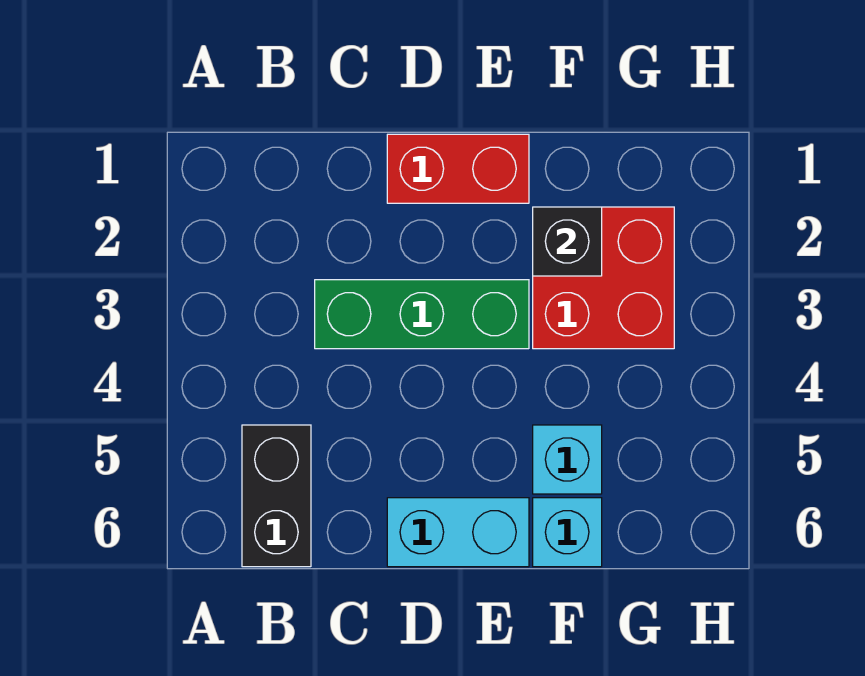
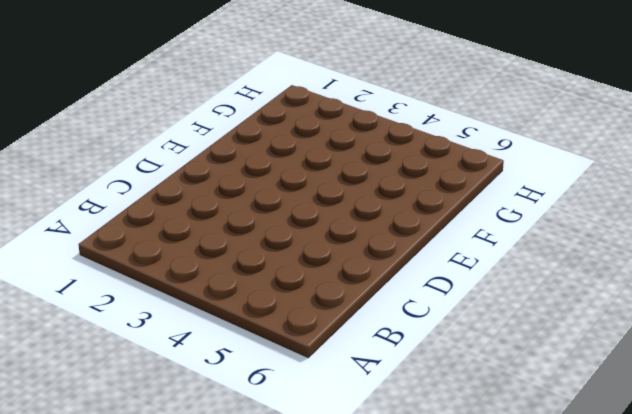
none -> black brick B5:B6 level 1
none -> green brick C3:E3 level 1

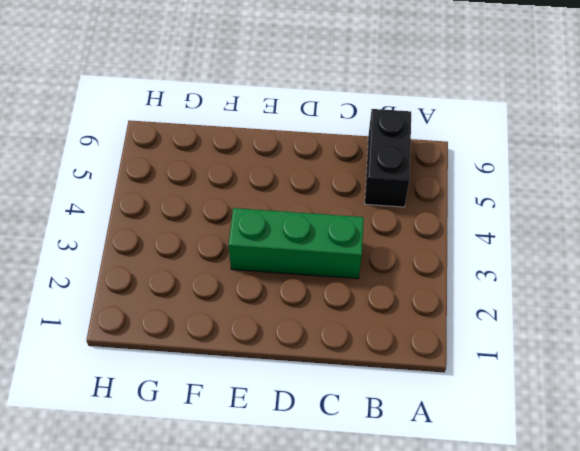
none -> red brick D1:E1 level 1
none -> cyan brick D6:E6 level 1

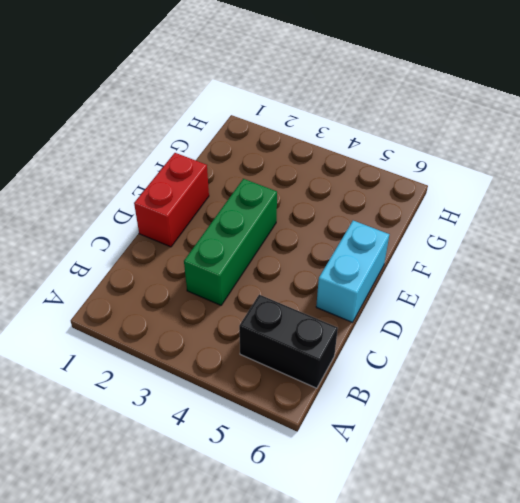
none -> red brick F2:G3 level 1
none -> cyan brick F5 level 1

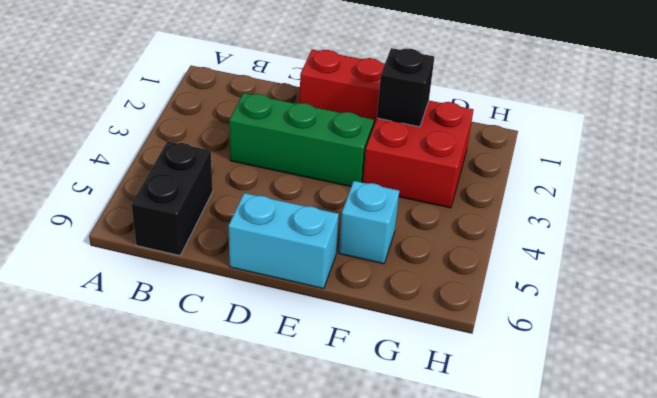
none -> cyan brick F6 level 1

